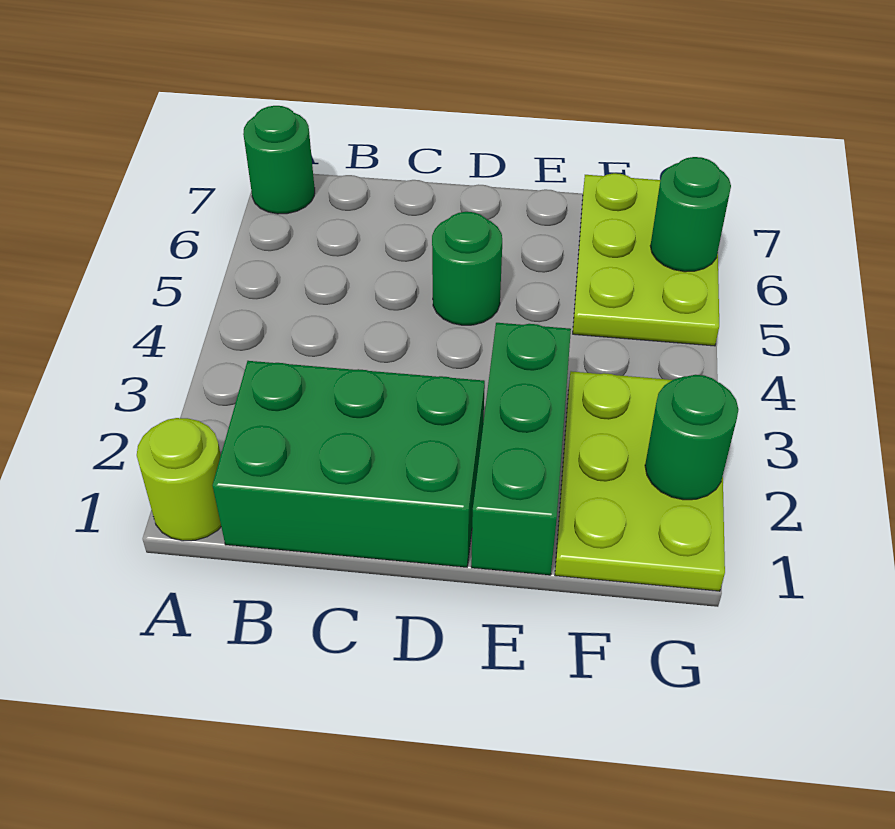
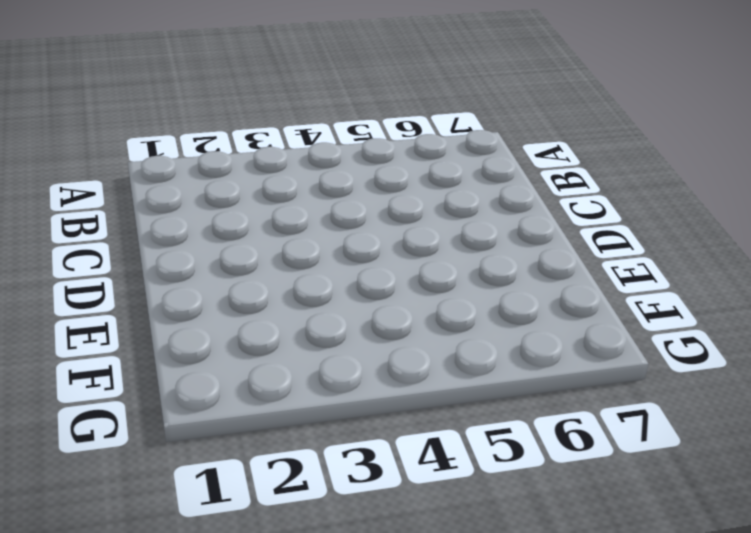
none -> lime round brick A1 level 1
none -> green round brick A7 level 1

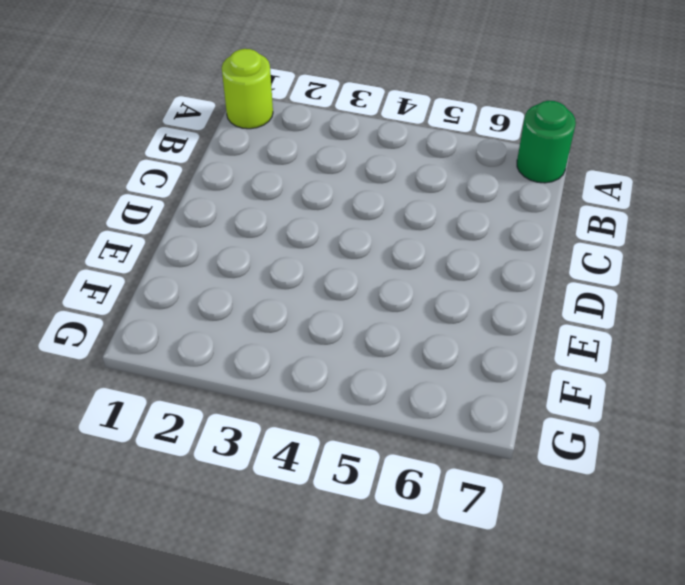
none -> green brick B1:D2 level 1
none -> green round brick D5 level 1

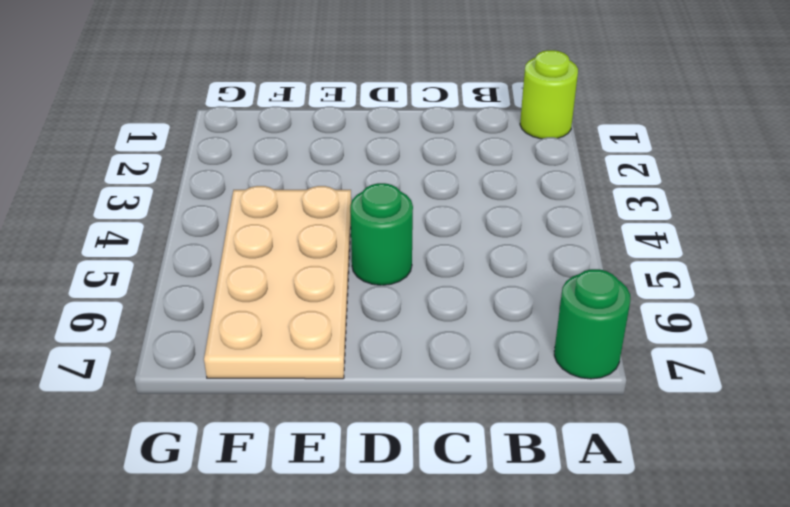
tan plate E4:F7 level 1 -> lime plate F5:G7 level 1
none -> green brick B1:D2 level 1
none -> green brick E1:E3 level 1

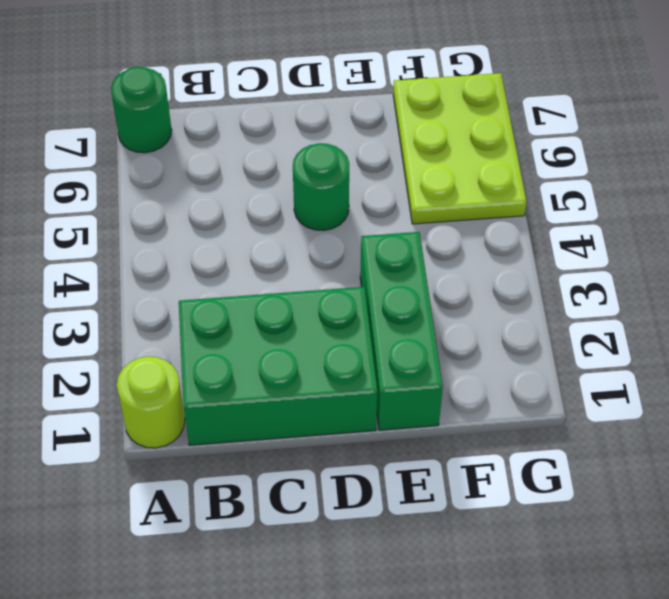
none -> lime plate F1:G3 level 1
none -> green round brick G2 level 2

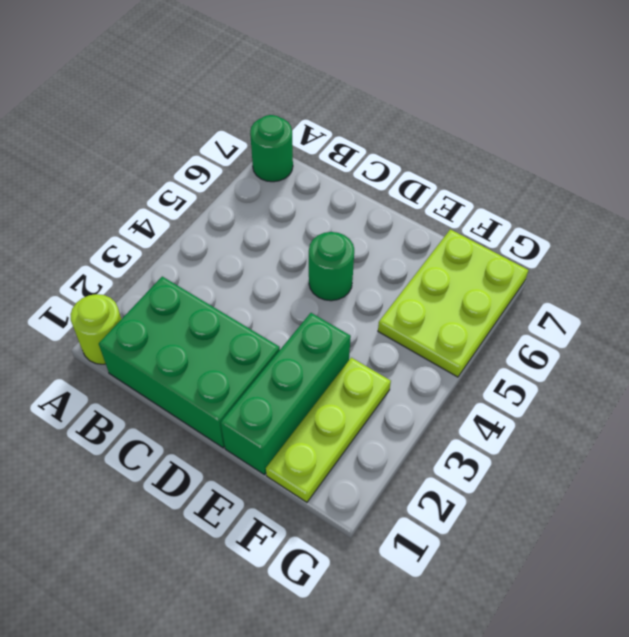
lime plate F1:F3 level 1 -> lime plate F1:G3 level 1
none -> green round brick G2 level 2
none -> green round brick G6 level 2

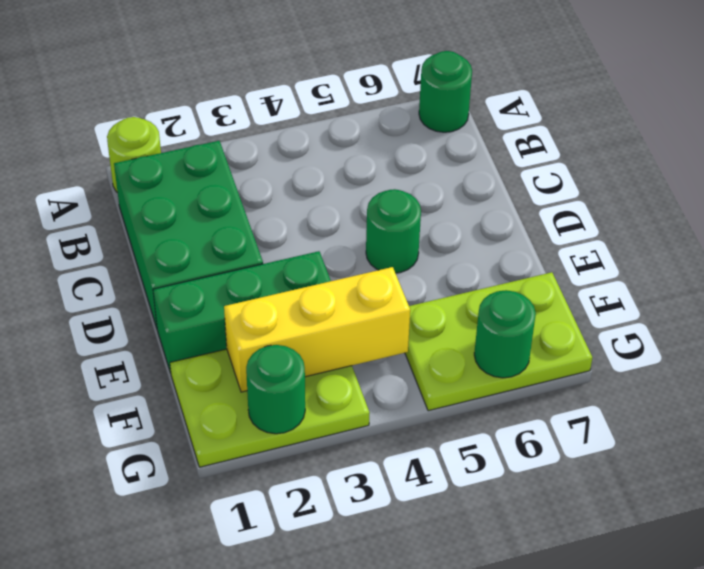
yellow brick F2:F4 level 2 -> none

